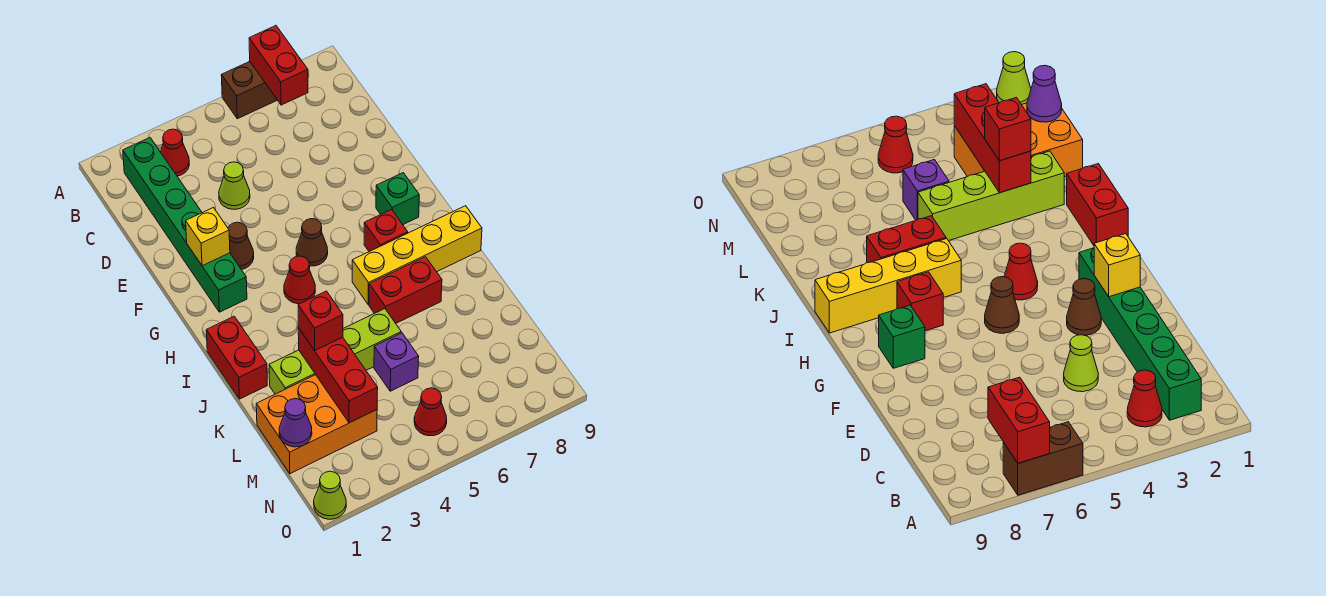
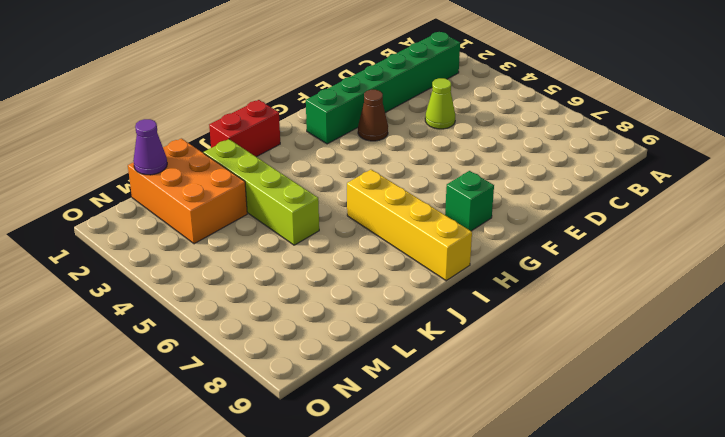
none -> brown brick A6:A7 level 1
none -> red cone B3 level 1
none -> brown cone G5 level 1

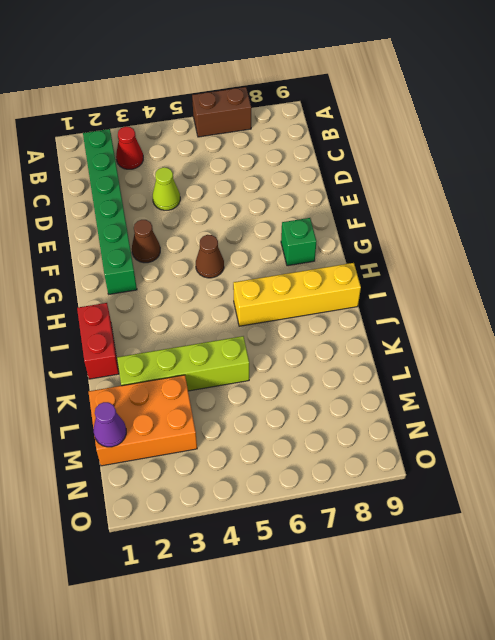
none -> red cone H4 level 1
none -> red brick H7 level 1
none -> red brick J6:J7 level 1

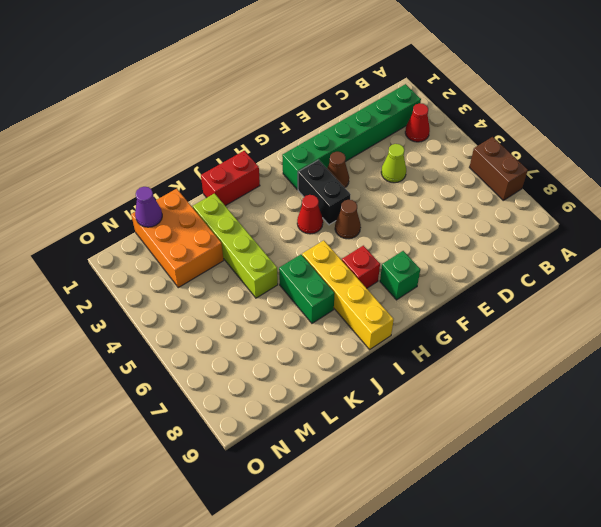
black brick G3:G4 level 1 -> none
green brick J6:J7 level 1 -> red brick J6:J7 level 1
none -> purple brick L5 level 1
none -> red cone N5 level 1
none -> lime cone O1 level 1

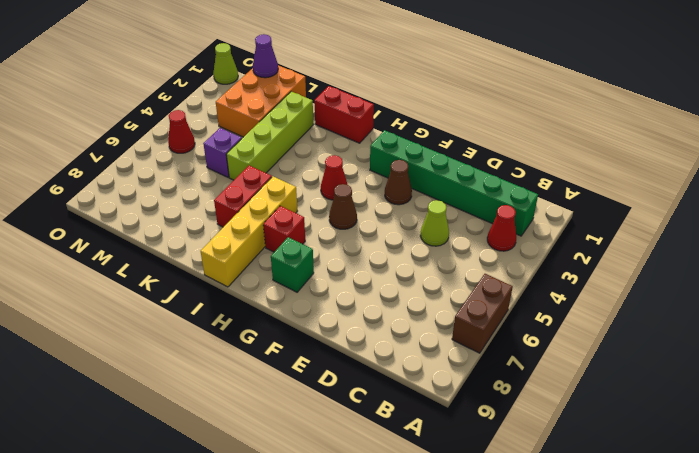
none -> red brick A7:B7 level 2
none -> yellow brick F2 level 2
none -> red brick K3:M3 level 2

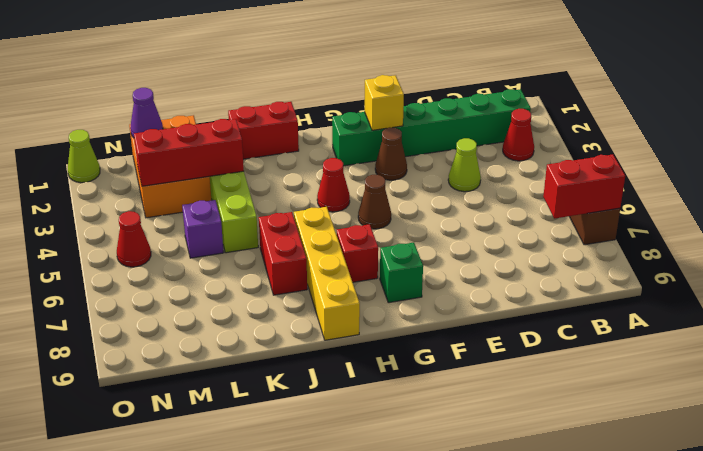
none -> red brick K3 level 3

